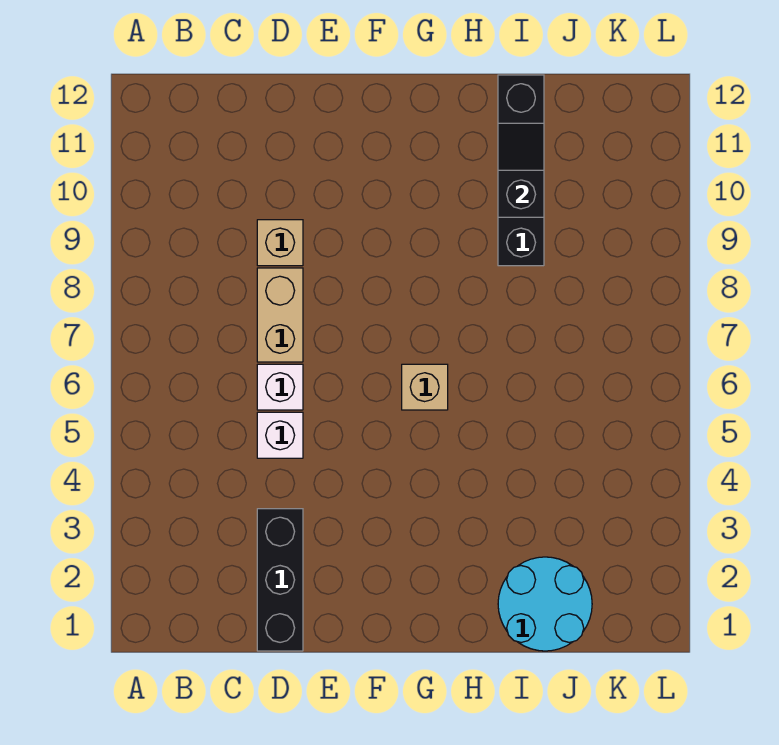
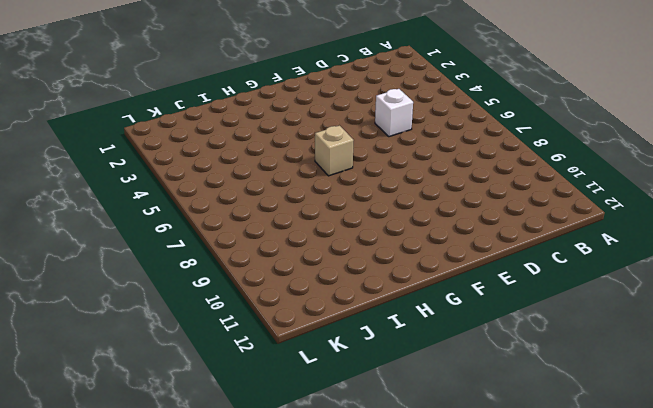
none -> black brick D1:D3 level 1
none -> white brick D6 level 1

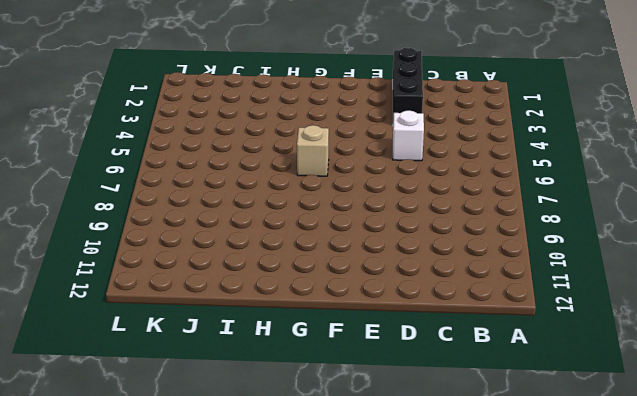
none -> white brick D6 level 1
none -> tan brick D7:D8 level 1

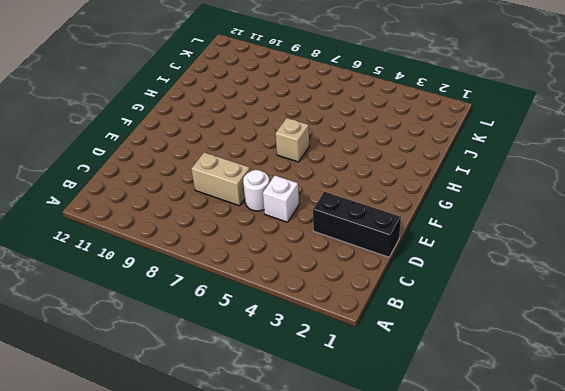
white round brick D6 level 1 -> white brick D6 level 1
none -> tan brick D9 level 1
none -> cyan round brick I1:J2 level 1

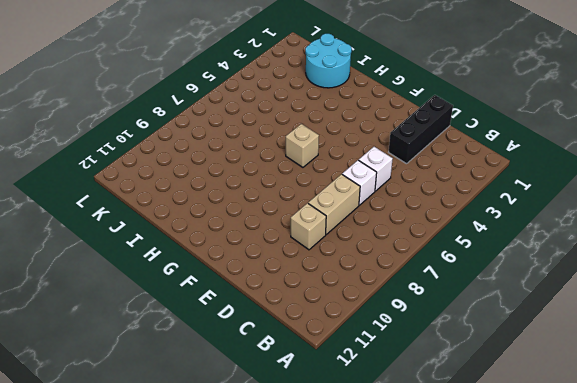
none -> black brick I9:I12 level 1
none -> black slope I10:I11 level 2 top 10

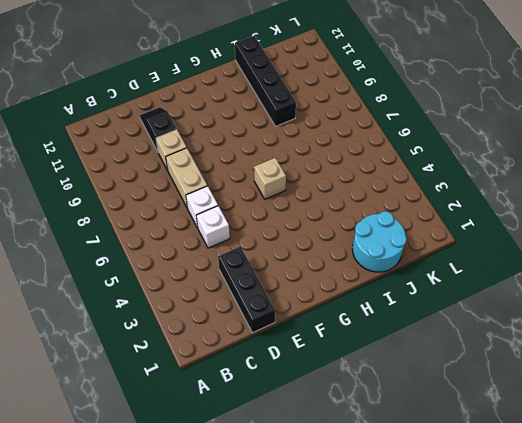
black slope D10:D11 level 1 top 10 -> black slope I10:I11 level 2 top 10

